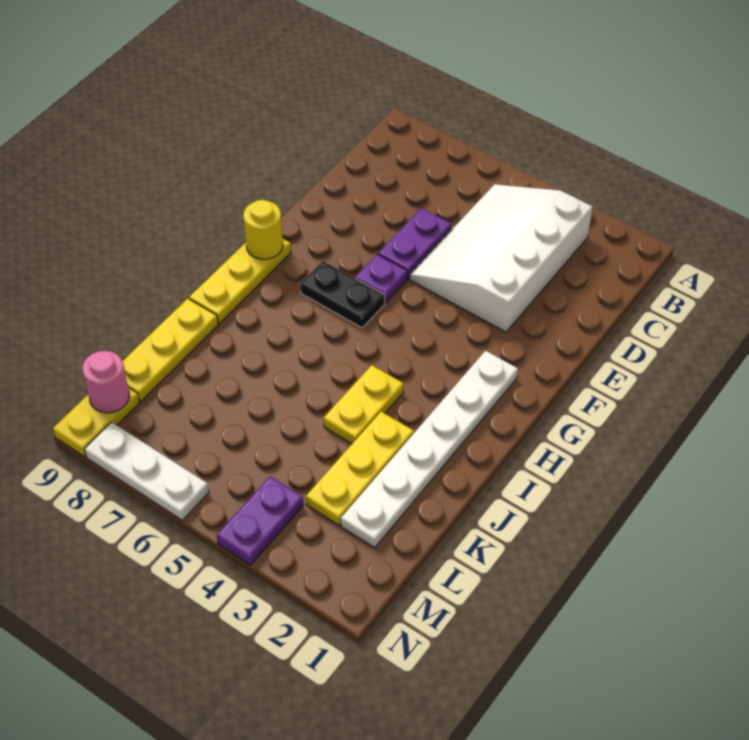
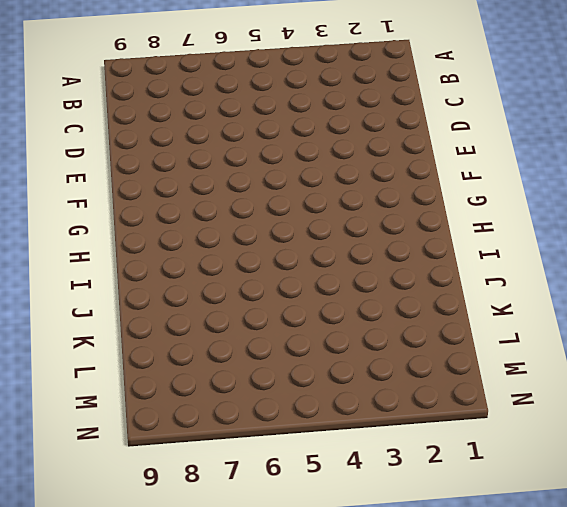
none -> white slope B3:E5 level 1 top 3
none -> purple plate D6:E6 level 1
none -> purple plate F6 level 1

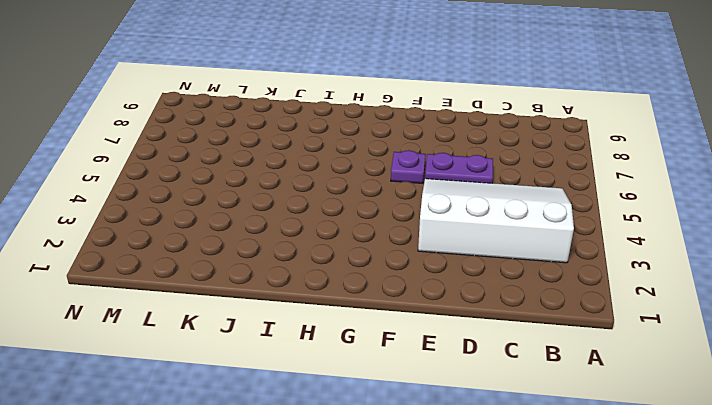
none -> white plate G2:L2 level 1
none -> black plate G6:G7 level 1
none -> yellow plate G9:I9 level 1

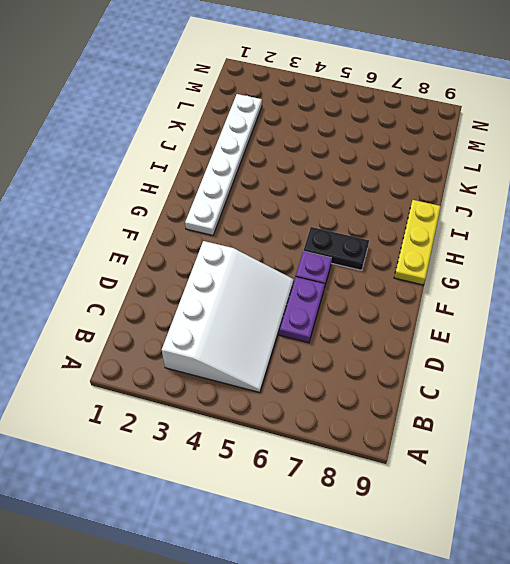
none -> yellow plate I4:J4 level 1
none -> yellow plate J3:L3 level 1
none -> yellow plate J9:L9 level 1

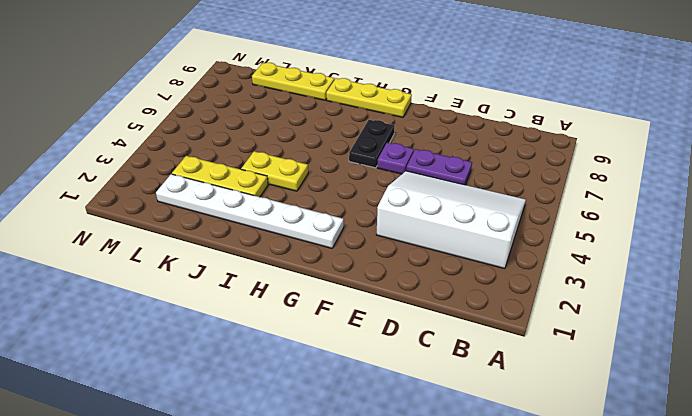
none -> purple plate M4:N4 level 1
none -> yellow plate M9:N9 level 1
none -> white plate N6:N8 level 1

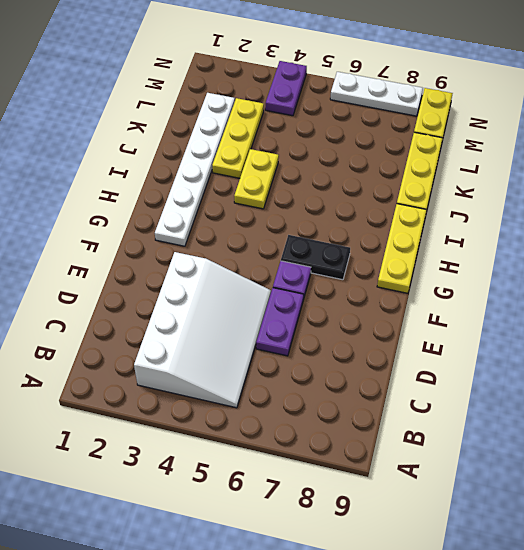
none -> yellow round brick G9 level 2
none -> pink round brick M9 level 2

